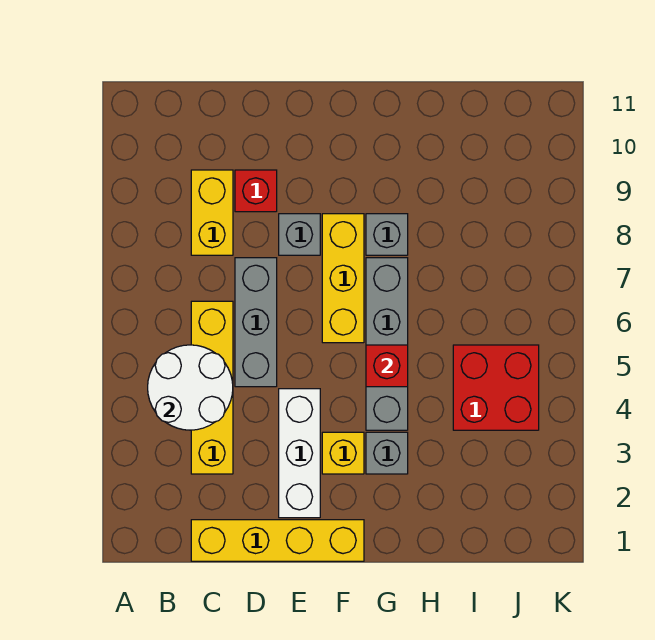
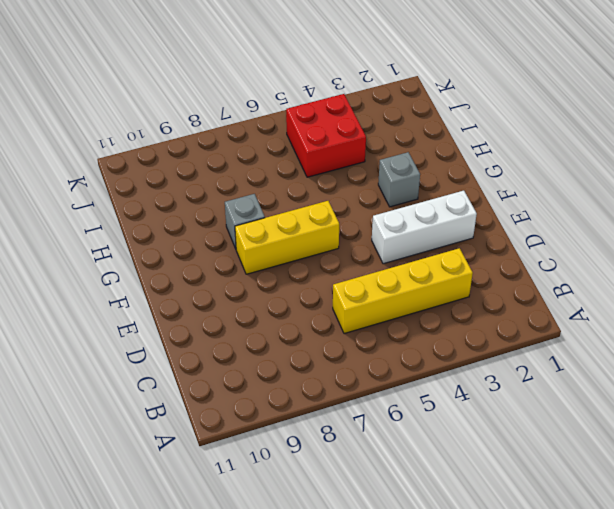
none -> yellow brick C1:F1 level 1
none -> yellow brick C8:C9 level 1
none -> grey brick D5:D7 level 1

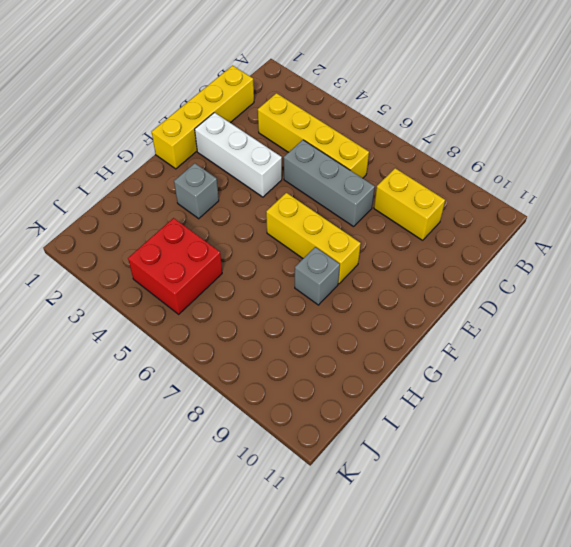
none -> red brick D9 level 1
none -> grey brick E8 level 1
none -> yellow brick F3 level 1

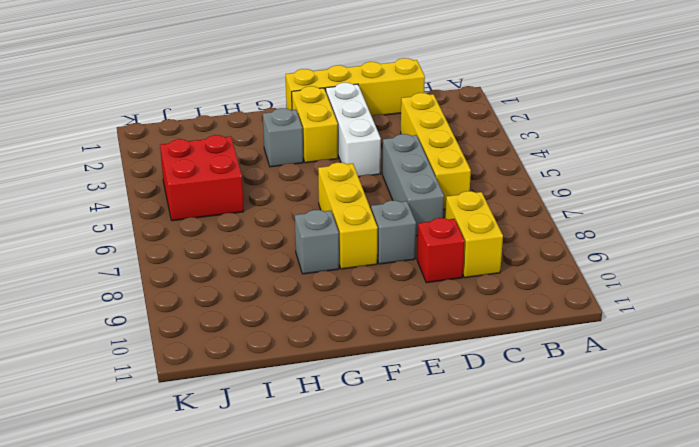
yellow brick F2:F3 level 1 -> yellow brick F3 level 1
none -> grey brick G4:G7 level 1
none -> white round brick B4:C5 level 2
none -> red brick G5 level 2

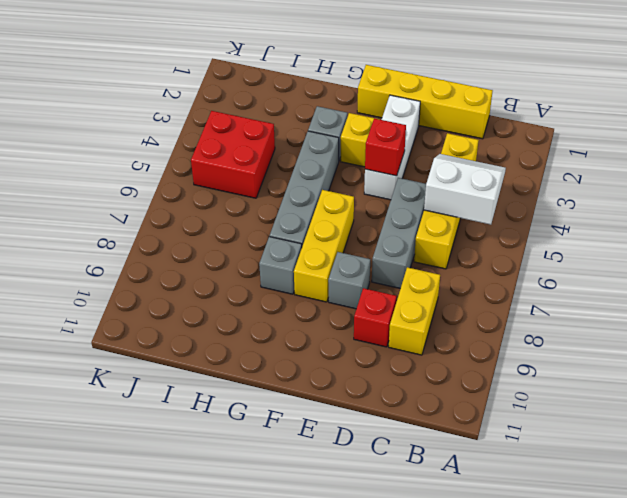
white slope B4:C5 level 2 top 5 -> white round brick B4:C5 level 2
red brick E4 level 2 -> red brick G5 level 2

